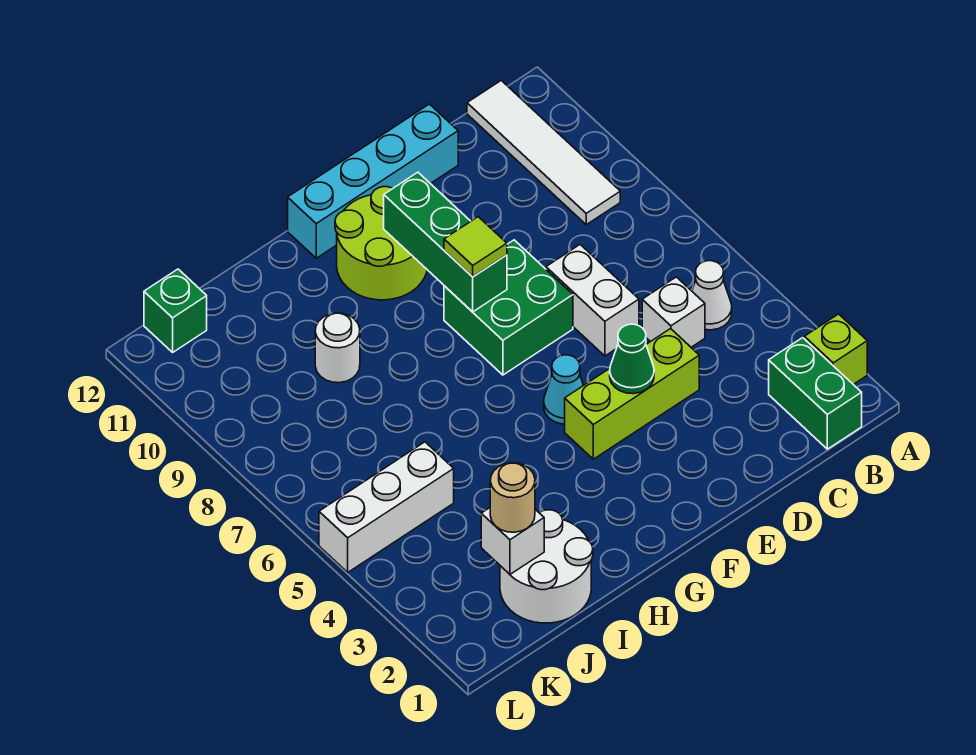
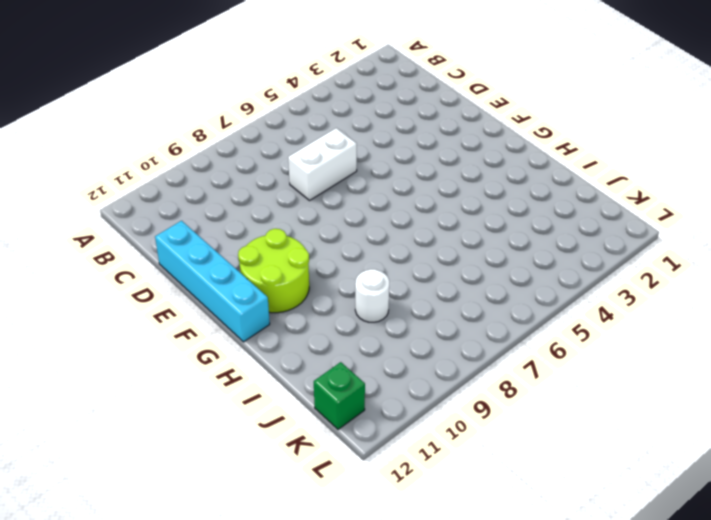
none -> lime brick A2 level 1
none -> green brick B1:B2 level 1
none -> white cone B5 level 1

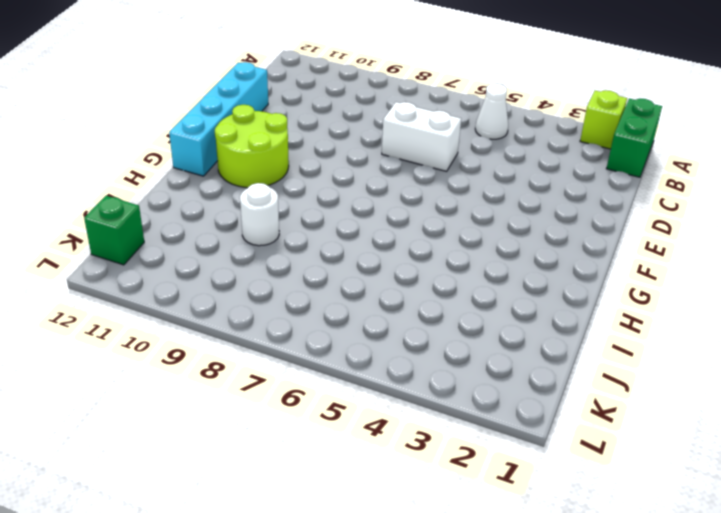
green brick A1:B1 level 1 -> green brick B1:B2 level 1
none -> white tile B9:B12 level 1
none -> white brick C5 level 1
none -> lime brick D4:F4 level 1

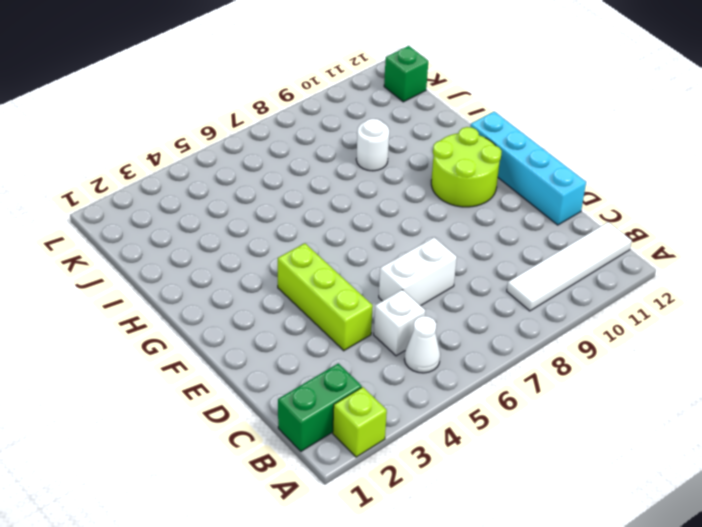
none -> green brick E7:F8 level 1
none -> cyan cone F5 level 1
none -> white round brick I1:J2 level 1

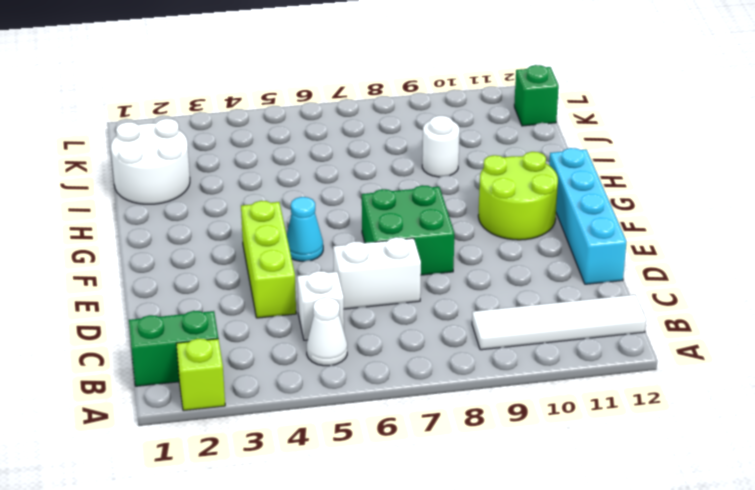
none -> white brick J5:L5 level 1
none -> green cone E4 level 2
none -> green brick F8:F10 level 2

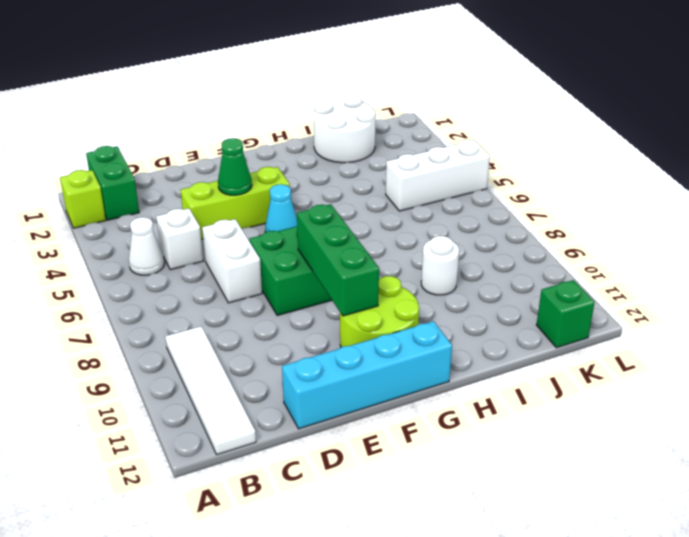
none -> white brick J2 level 2
none -> lime tile F8 level 3
none -> tan round brick J2 level 3

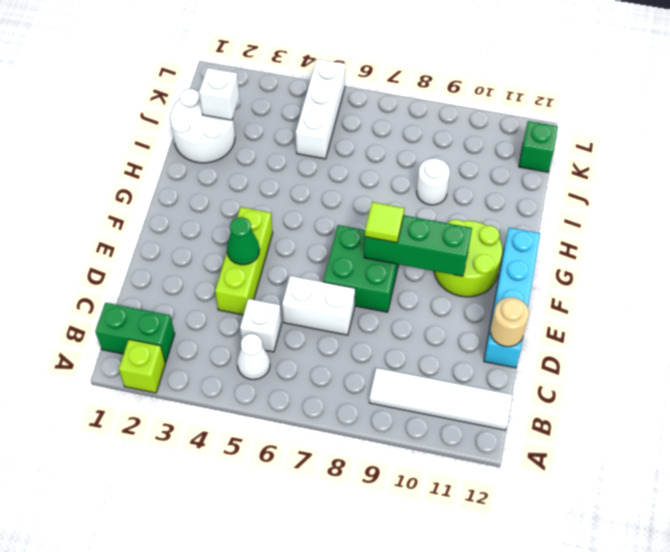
tan round brick D12 level 2 -> tan round brick J2 level 3
none -> cyan cone F5 level 1

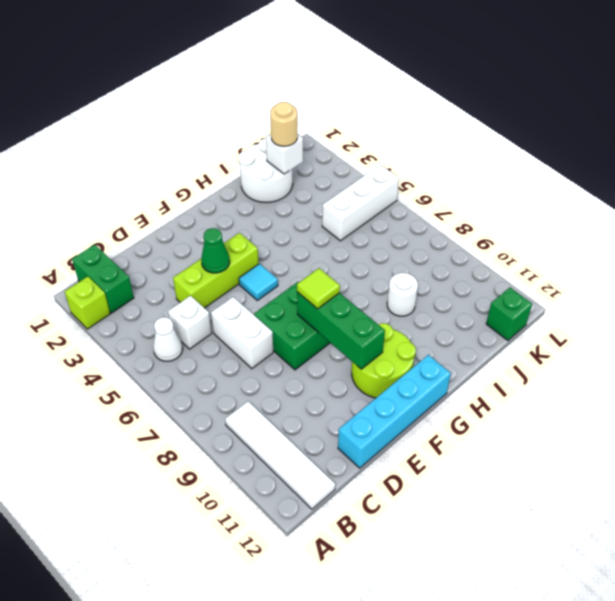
cyan tile F5 level 1 -> cyan cone F5 level 1

